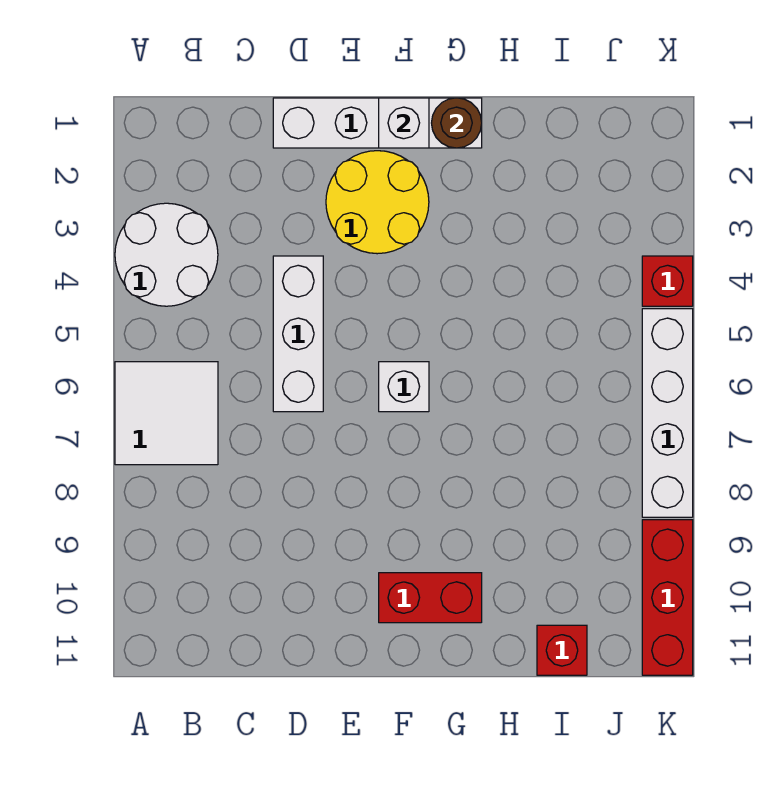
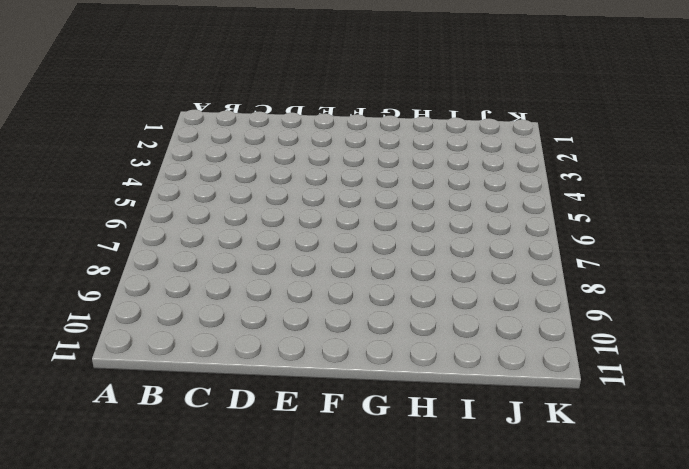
none -> white round brick A3:B4 level 1
none -> white tile A6:B7 level 1
none -> white brick D1:G1 level 1

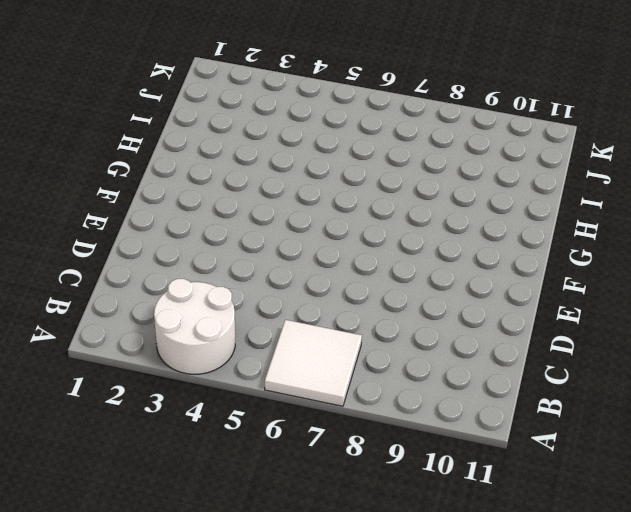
none -> white brick D1:G1 level 1
none -> white brick D4:D6 level 1
none -> yellow round brick E2:F3 level 1

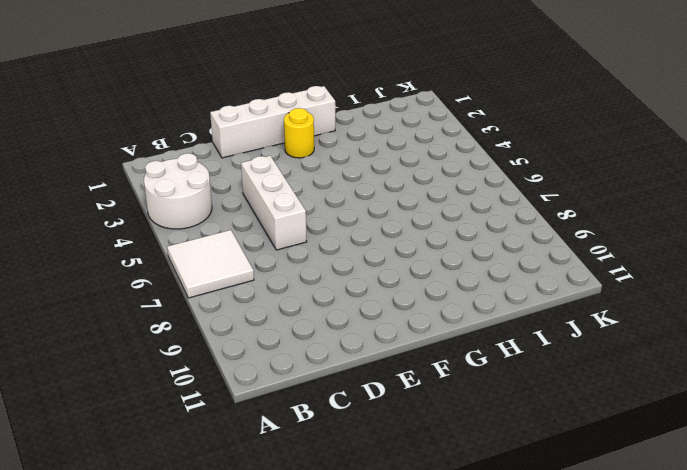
yellow round brick F2 level 1 -> yellow round brick E2:F3 level 1
none -> white brick F6 level 1
none -> red brick F10:G10 level 1
none -> red brick I11 level 1

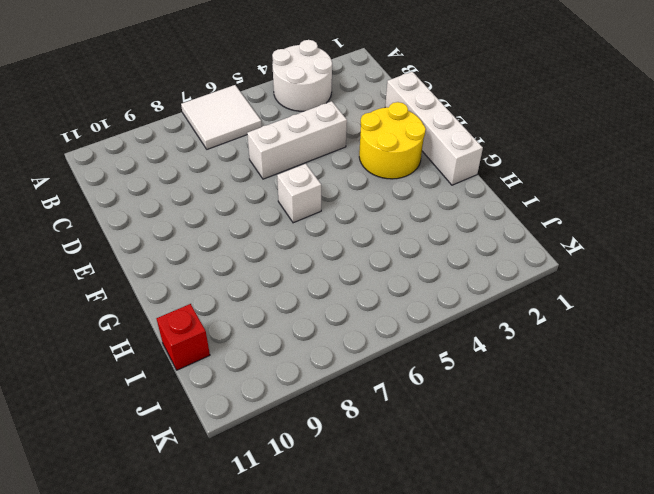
none -> red brick F10:G10 level 1
none -> red brick K4 level 1
none -> white brick K5:K8 level 1

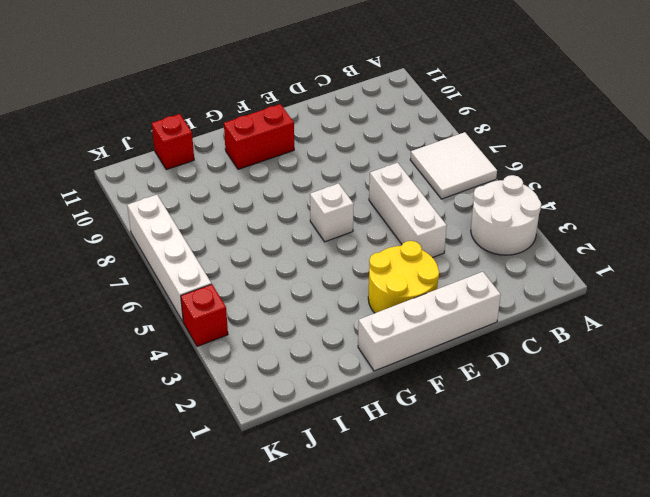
none -> red brick K9:K11 level 1
none -> white brick F1 level 2
none -> brown round brick G1 level 2

